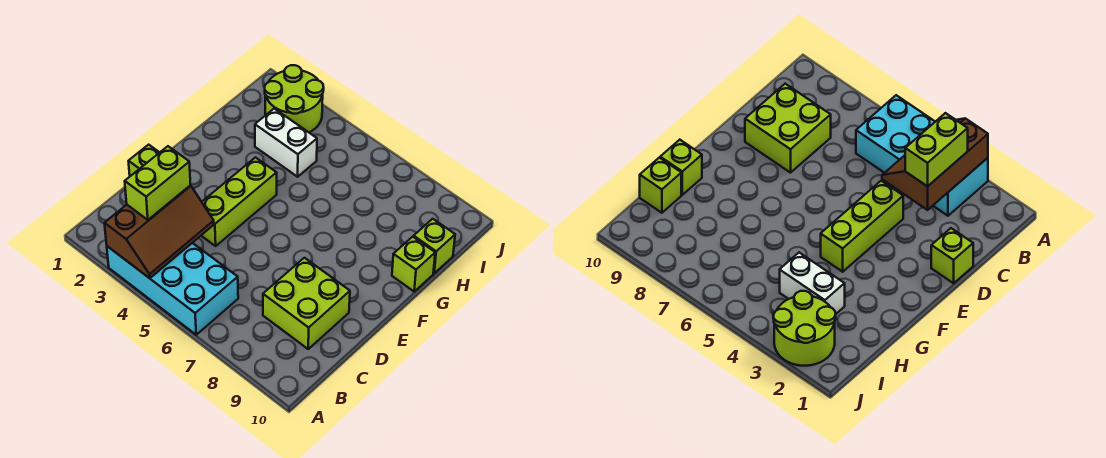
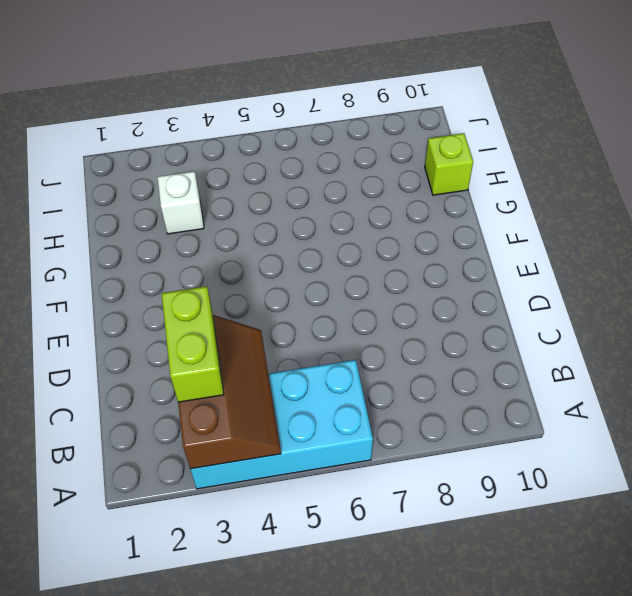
white brick H3 level 1 -> white brick H3:H4 level 1
none -> lime brick C8:D9 level 1
none -> lime brick D1 level 1

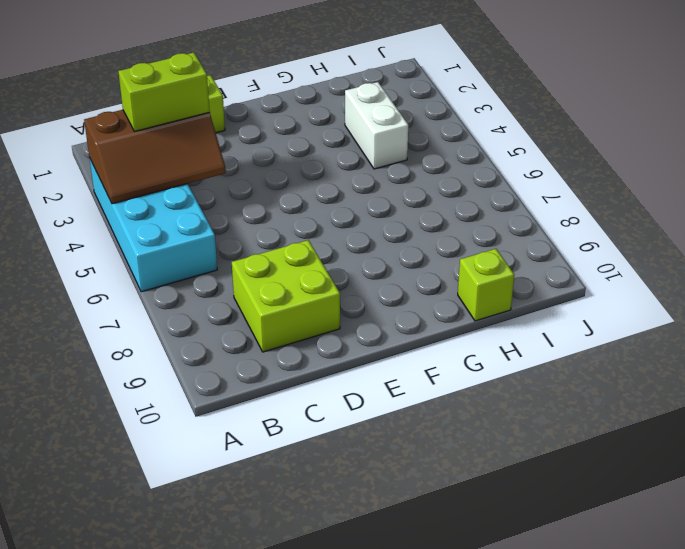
none -> lime brick D4:F4 level 1
none -> lime brick G10 level 1

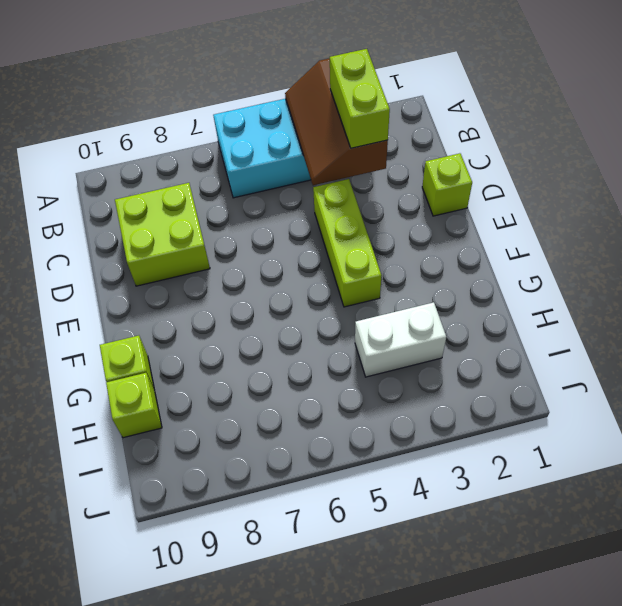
none -> lime round brick I2:J3 level 1

